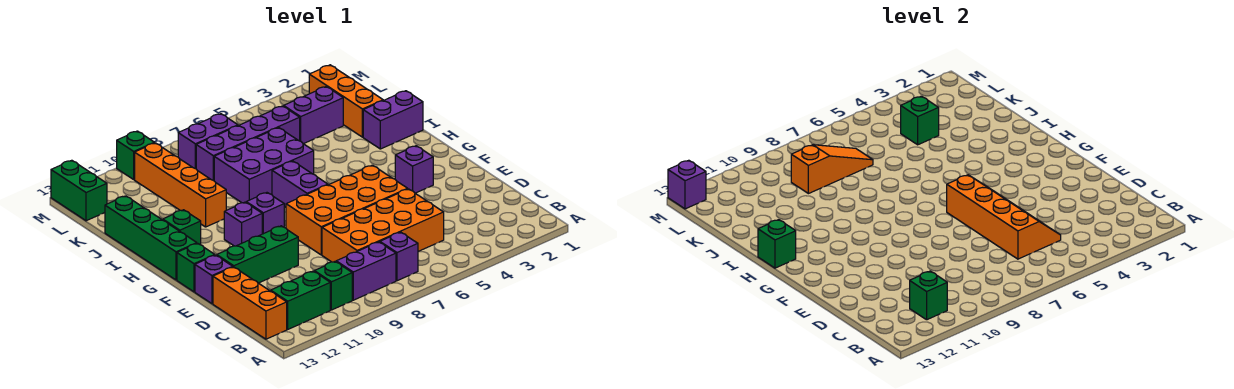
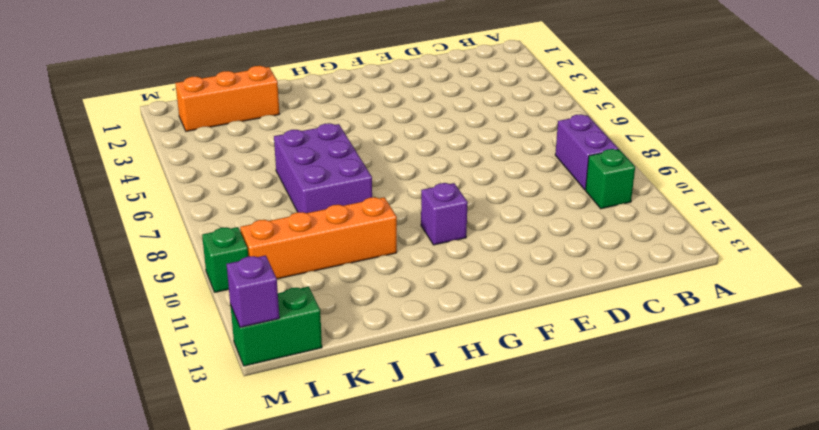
none -> purple brick B7 level 1
none -> green brick B11:B12 level 1
none -> orange brick B13:D13 level 1
none -> orange brick C5:D8 level 1

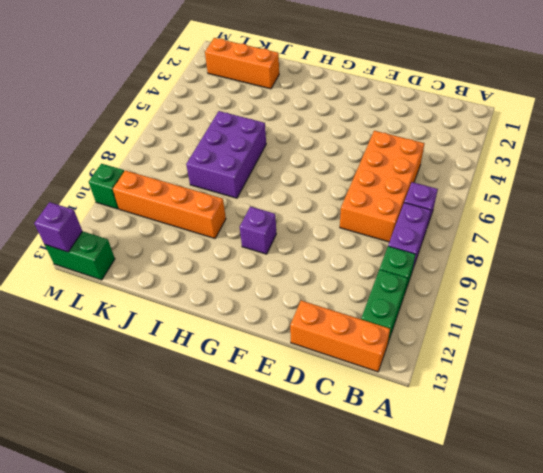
none -> orange brick E5:F8 level 1
none -> green brick E10:E12 level 1
none -> purple brick E13 level 1
none -> purple brick F3 level 1

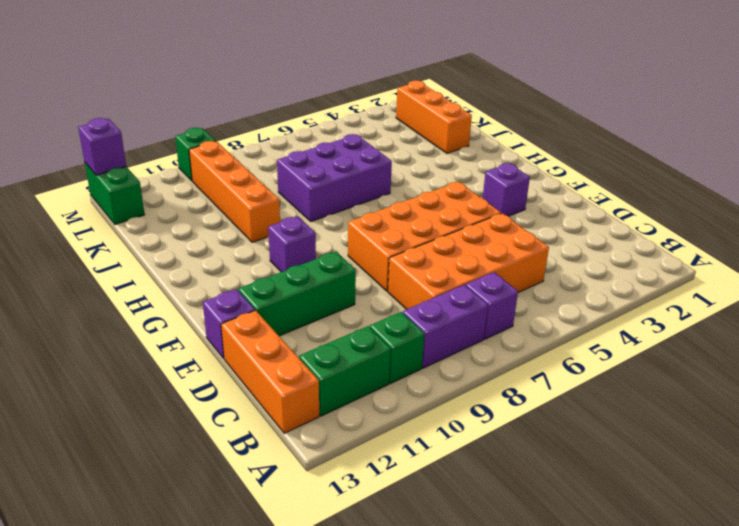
none -> green brick F13 level 1
none -> purple brick G7:H7 level 1
none -> purple brick G9 level 1
none -> green brick G13:J13 level 1

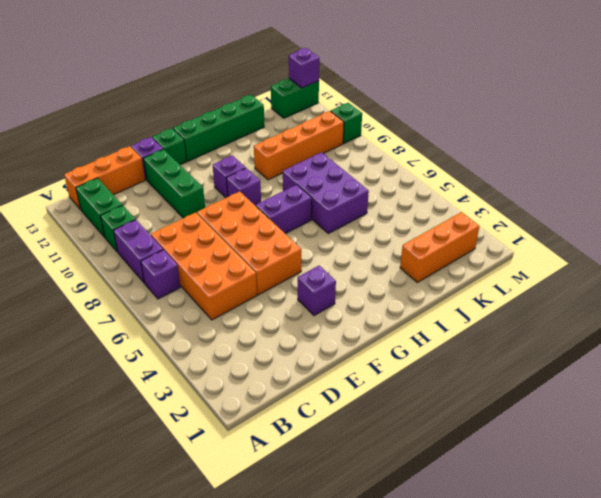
none -> green brick H12 level 1
none -> purple brick I1:I2 level 1
none -> purple brick K3:K4 level 1
none -> purple brick K5:K8 level 1

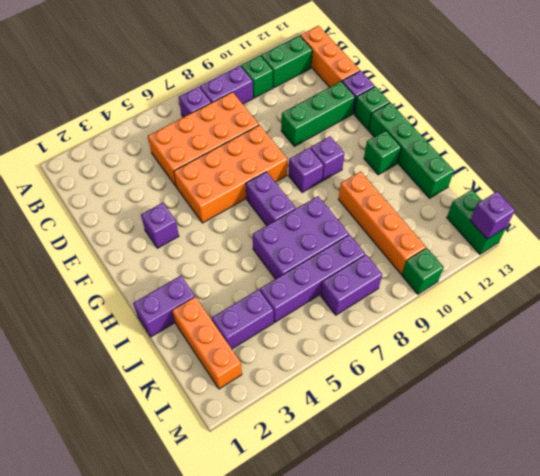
none -> green brick B11 level 2
none -> orange slope C5:F6 level 2 top 6
none -> green brick H13 level 2
none -> green brick K4 level 2

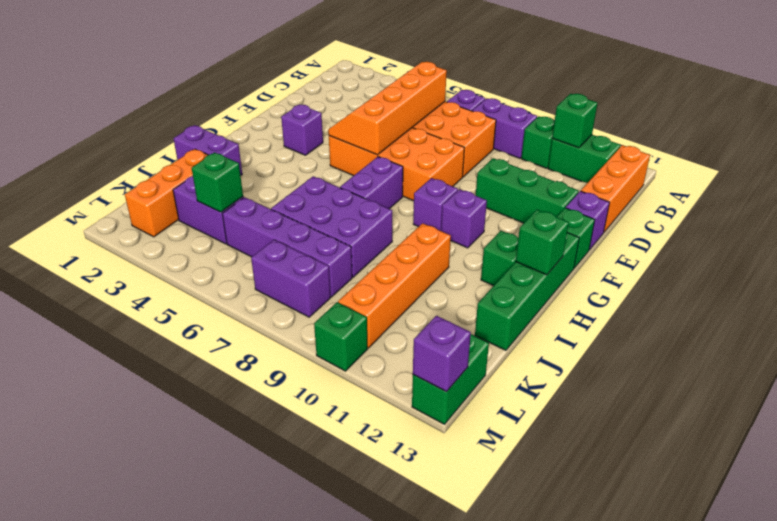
none -> orange slope K7:K9 level 2 top 9

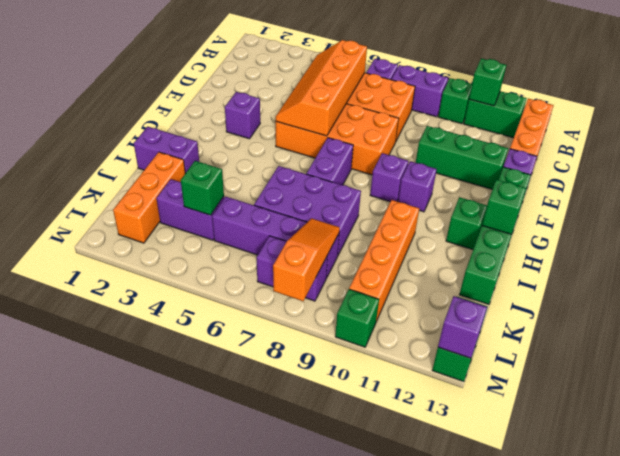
orange slope K8:M8 level 2 top M -> orange slope K7:K9 level 2 top 9

